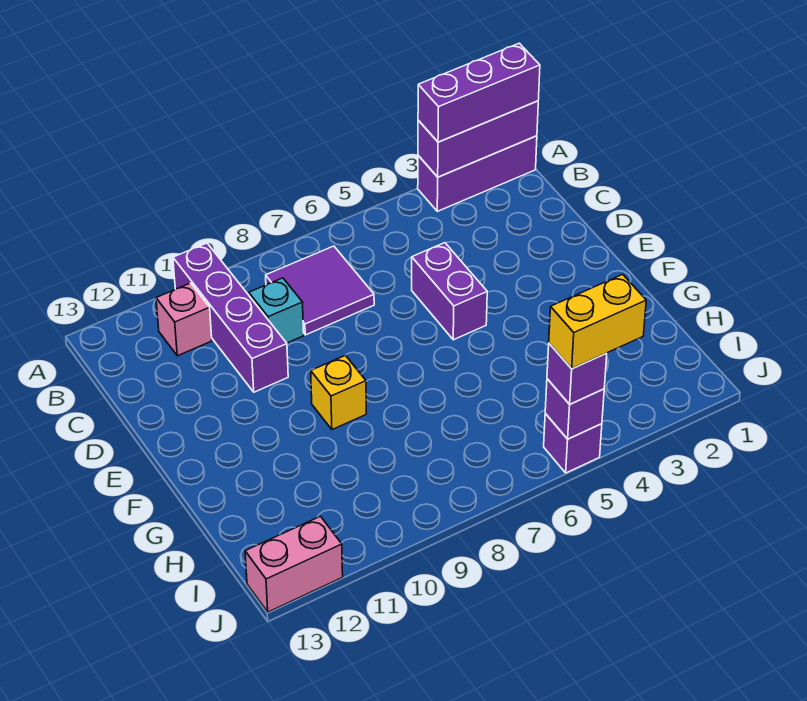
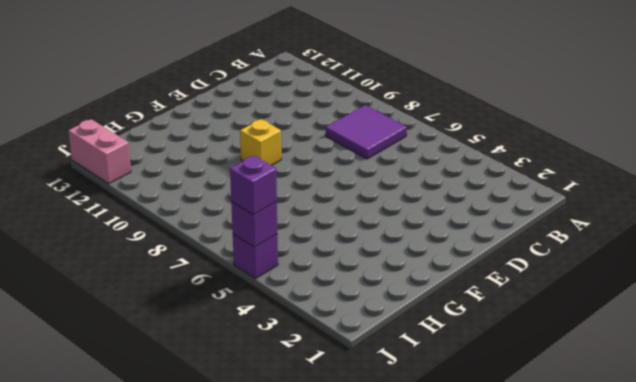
none -> purple brick A1:A3 level 1
none -> purple brick A10:D10 level 1
none -> pink brick B11 level 1

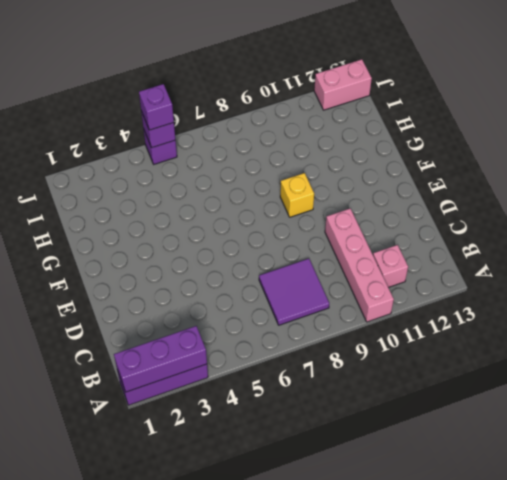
pink brick A10:D10 level 1 -> purple brick A10:D10 level 1
none -> cyan brick C9 level 1
none -> purple brick D5:E5 level 1
none -> purple brick A1:A3 level 3

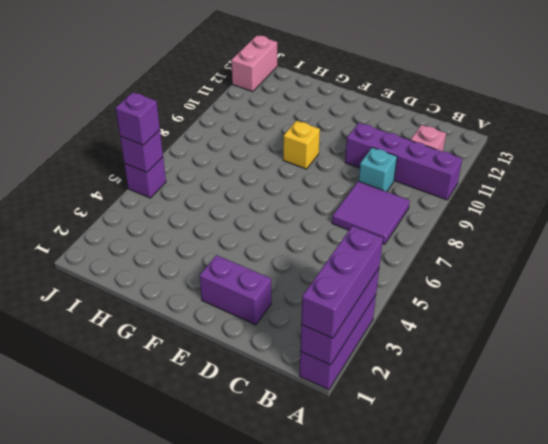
purple brick D2:E2 level 1 -> purple brick D5:E5 level 1
none -> yellow brick J4:J5 level 4

